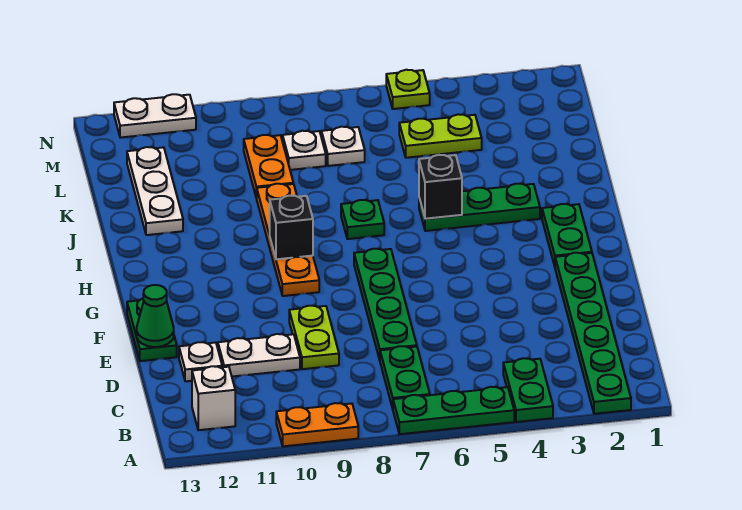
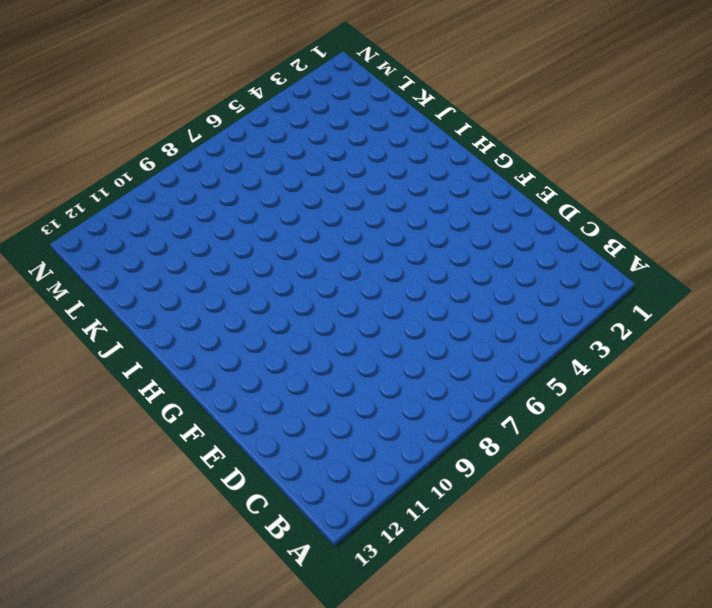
none -> green plate A2:F2 level 1
none -> green plate A4:B4 level 1
none -> green plate A5:A7 level 1

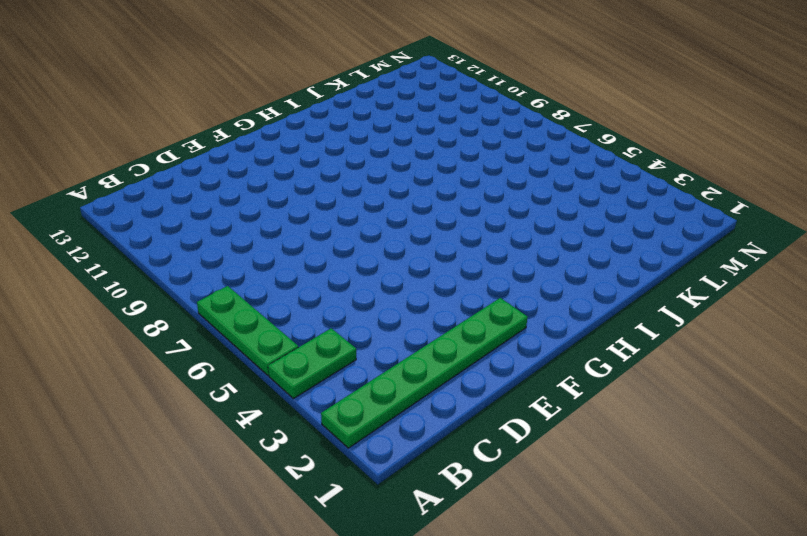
none -> orange plate A9:A10 level 1
none -> green plate B7:C7 level 1
none -> white brick B12 level 1

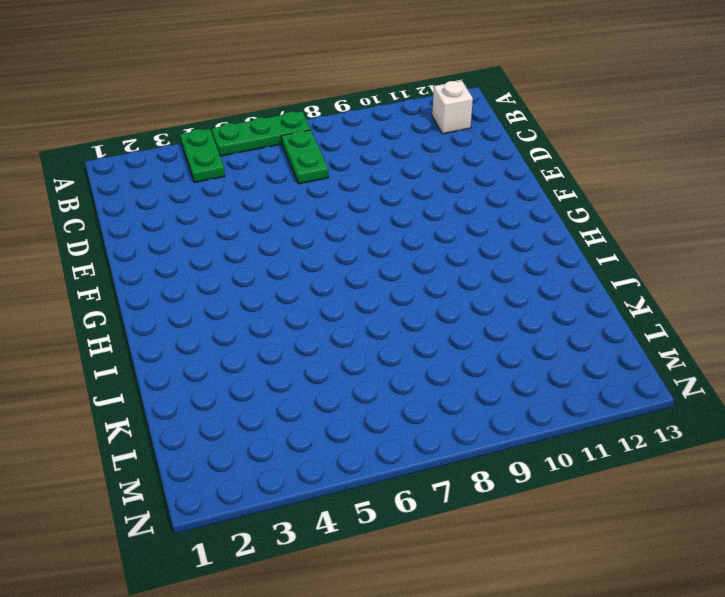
none -> green plate A2:F2 level 1
none -> orange plate A9:A10 level 1
none -> green plate D7:G7 level 1

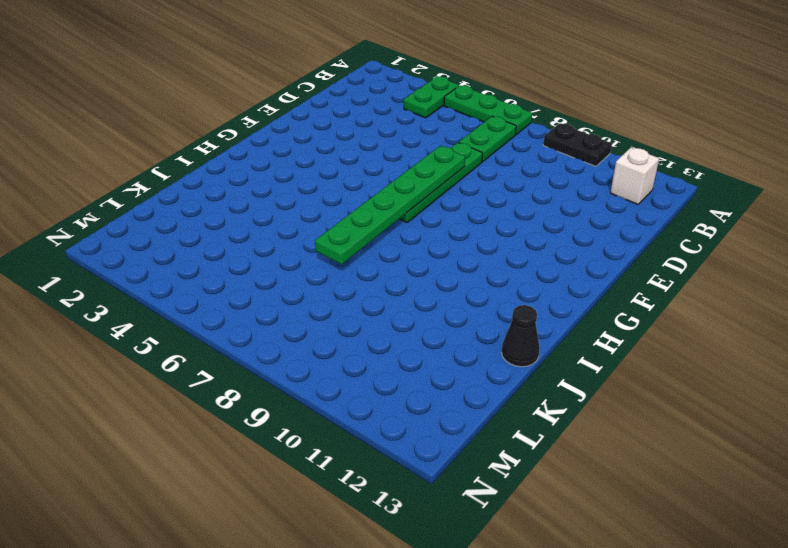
black plate A9:A10 level 1 -> orange plate A9:A10 level 1
green plate E7:J7 level 2 -> green plate A2:F2 level 1
black cone J13 level 1 -> none
none -> lime plate D9:E9 level 1
none -> white plate D10:D11 level 1
none -> white plate D12 level 1

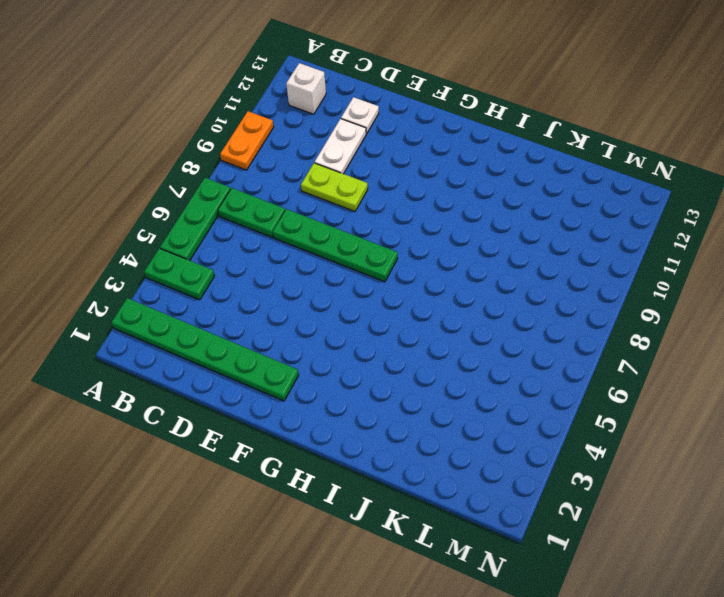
none -> green plate E13:F13 level 1
none -> green plate G2:H2 level 1
none -> orange plate G9:J9 level 1

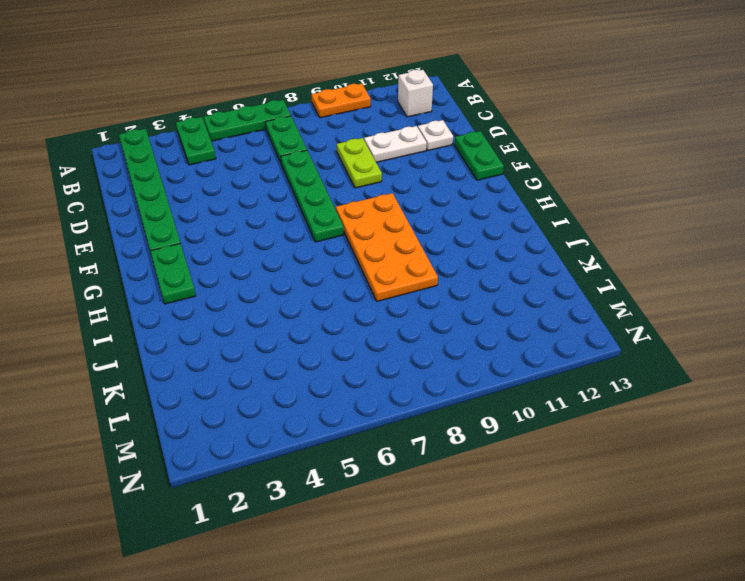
orange plate G8:J9 level 1 -> orange plate G9:J9 level 1
none -> green plate I3:I5 level 1
none -> green plate I7 level 1
none -> white plate J12:L12 level 1

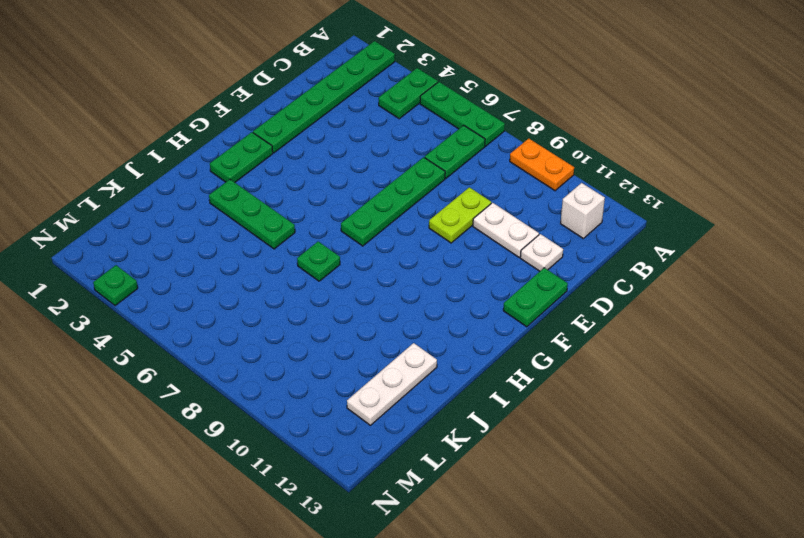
green plate N3 level 1 -> none
none -> orange plate G9:J9 level 1
none -> orange plate K9:L9 level 1
none -> lime plate L4:L5 level 1

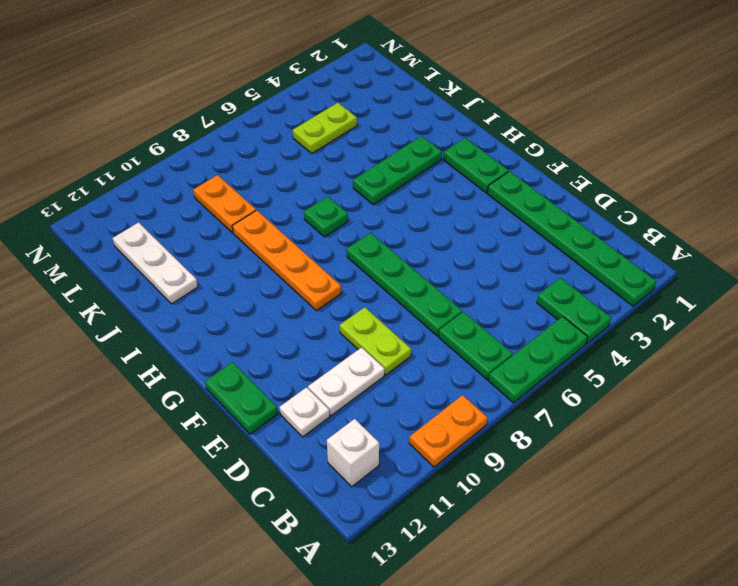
none -> white plate L7 level 1
none -> white plate L8 level 1
none -> lime plate N5 level 1

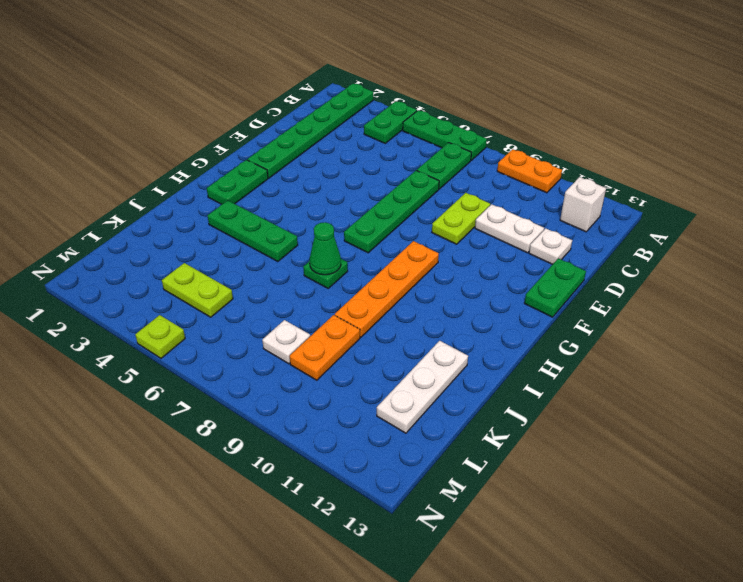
green cone I7 level 2 -> green cone E13 level 2
none -> white plate L7 level 1
none -> white plate N11:N12 level 1
none -> black brick H9 level 2

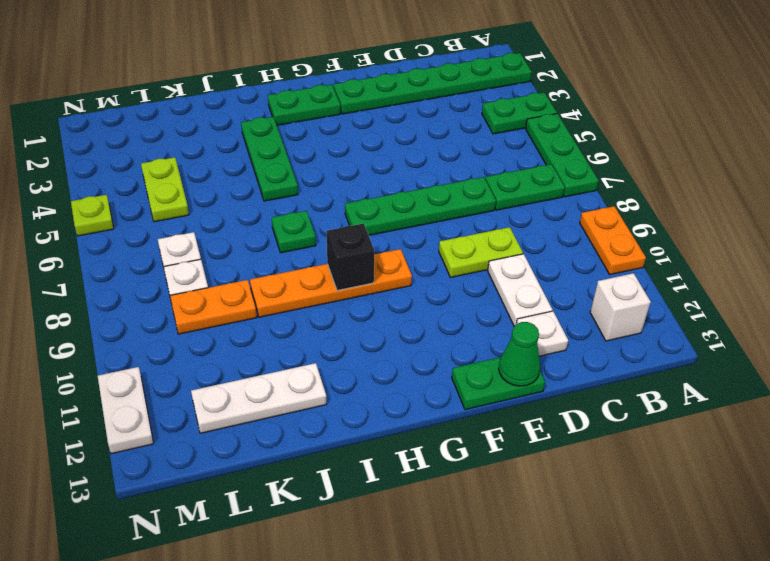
none -> black brick I5 level 2

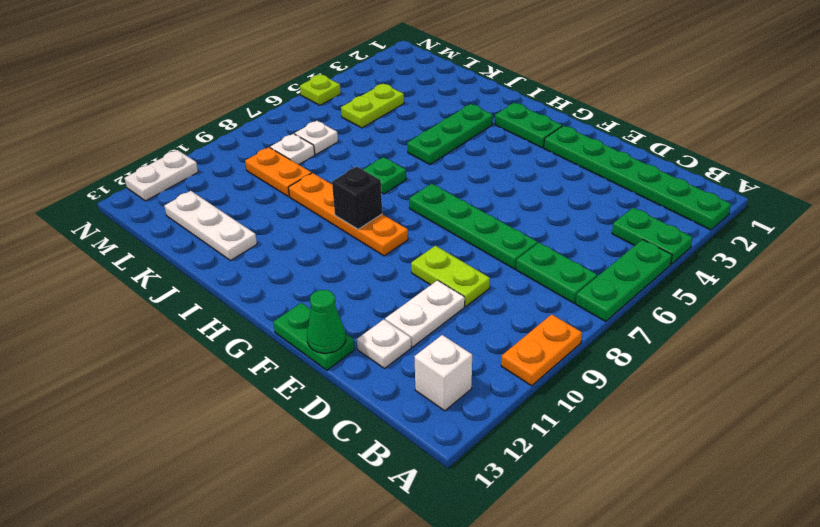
none -> black brick I5 level 2

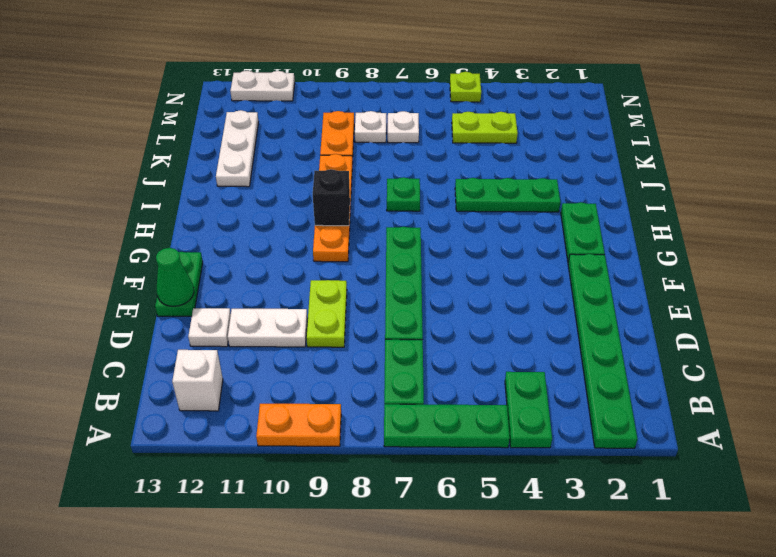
none -> black brick I5 level 2

